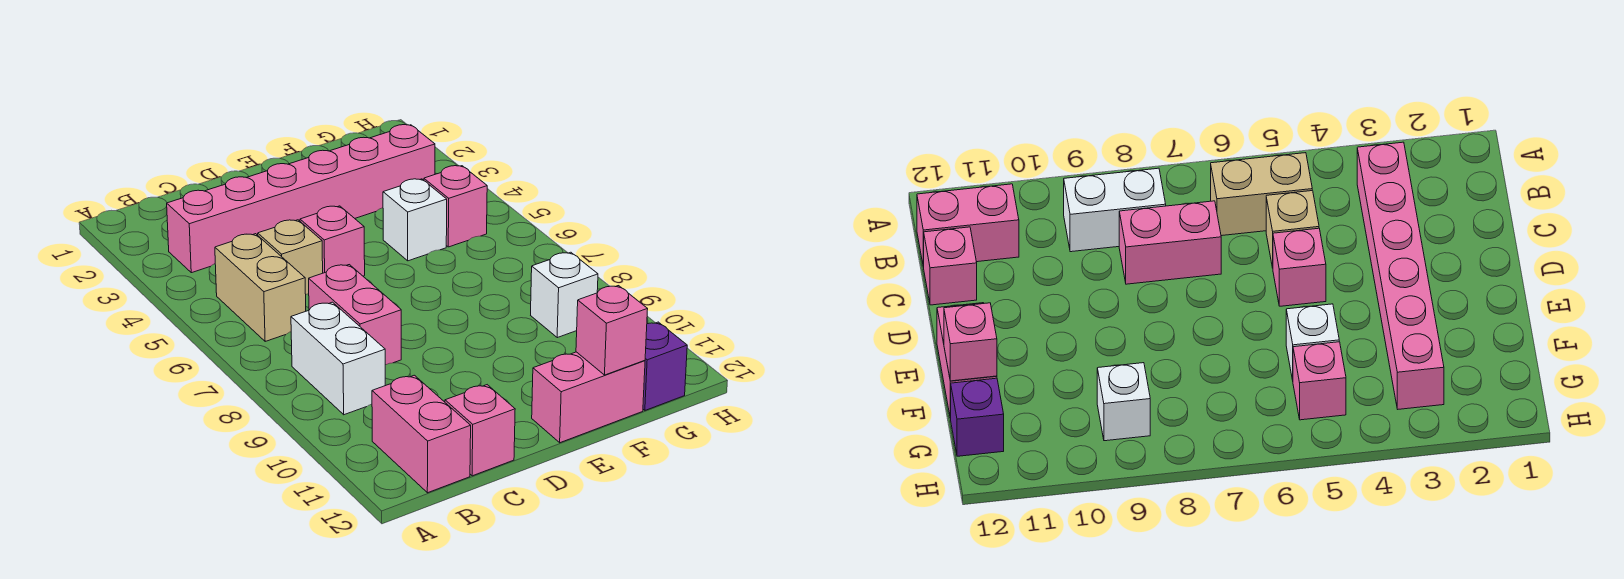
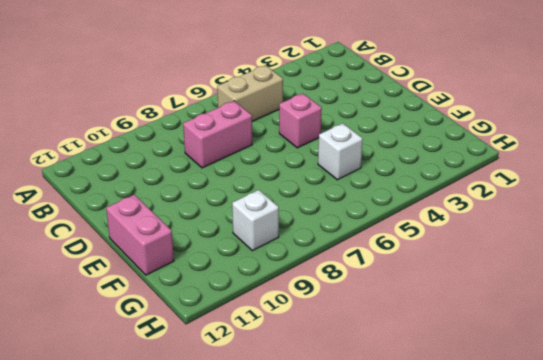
none -> pink brick B3:G3 level 1
none -> white brick B8:B9 level 1
none -> pink brick B11:B12 level 1

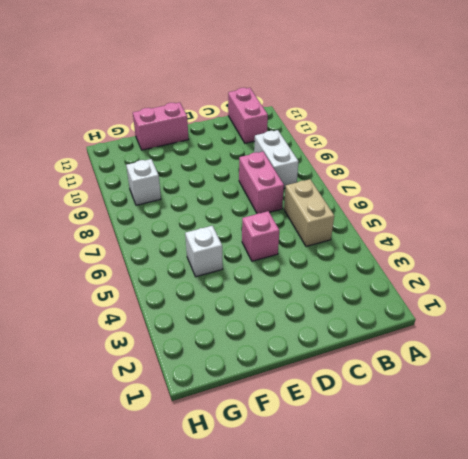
none -> pink brick B3:G3 level 1
none -> tan brick C5 level 1
none -> pink brick C12 level 1

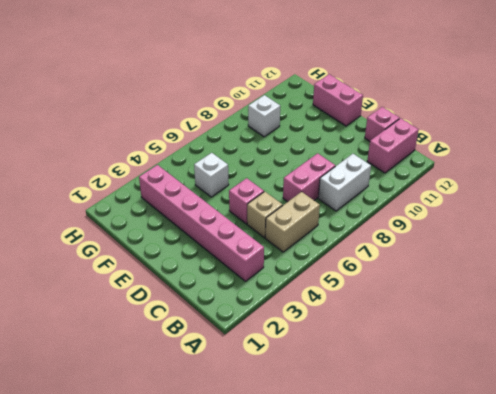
none -> pink brick G5 level 1
none -> purple brick G12 level 1
none -> pink brick F12 level 2

